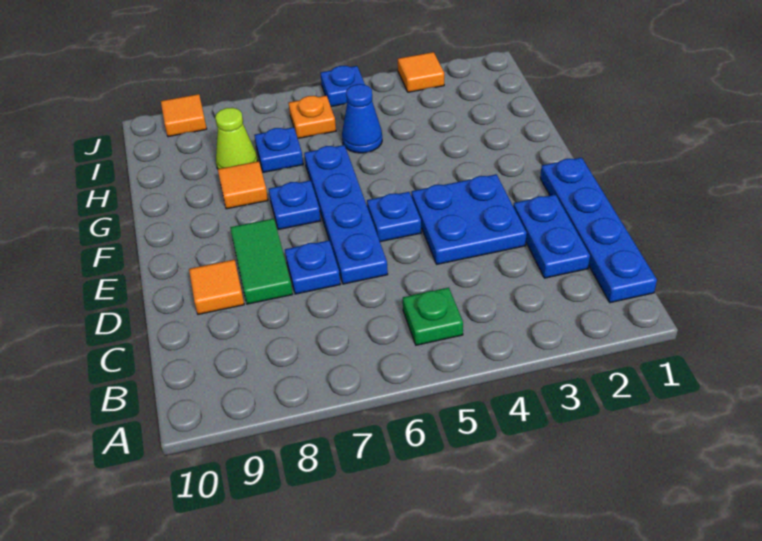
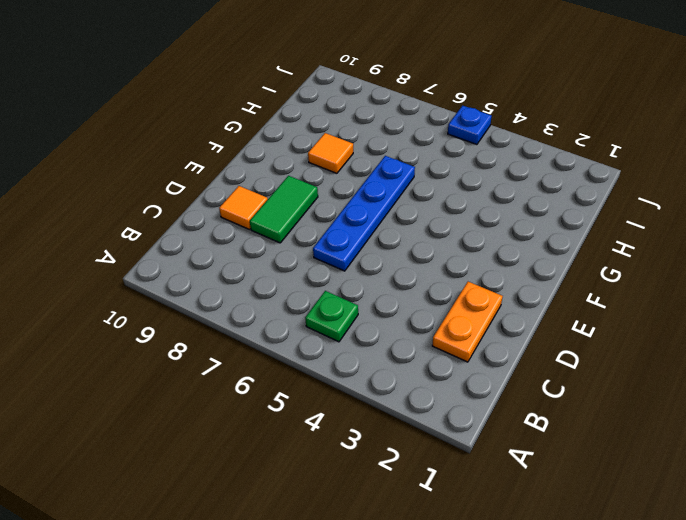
orange plate C2:D2 level 1 -> blue plate C2:D2 level 1
none -> blue plate B1:E1 level 1
none -> blue plate D3:E4 level 1
none -> blue plate D7 level 1

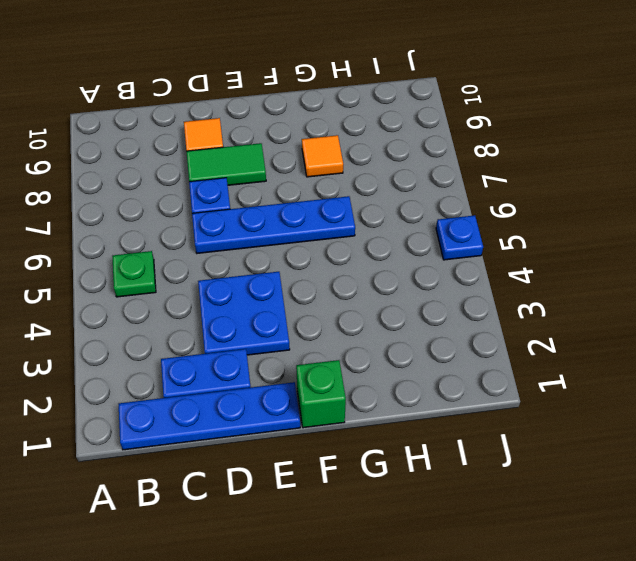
green brick F1 level 1 -> none
none -> blue plate E5 level 1
none -> blue plate F7 level 1
none -> blue cone H5 level 1

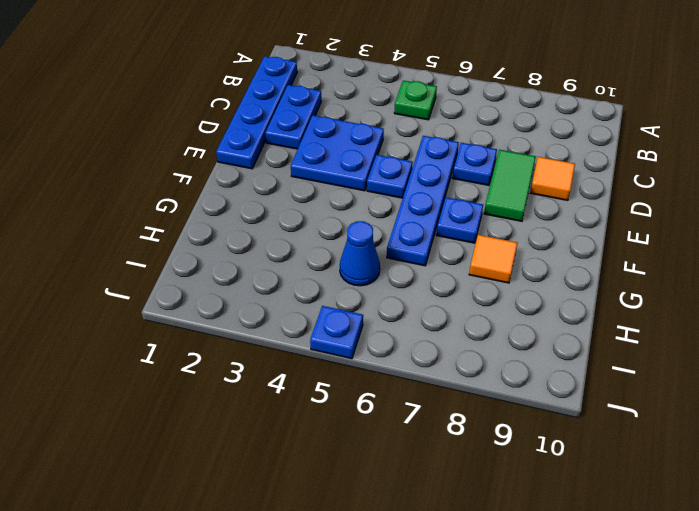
none -> blue plate H7 level 1
none -> lime cone H8 level 1
none -> orange plate I6 level 1

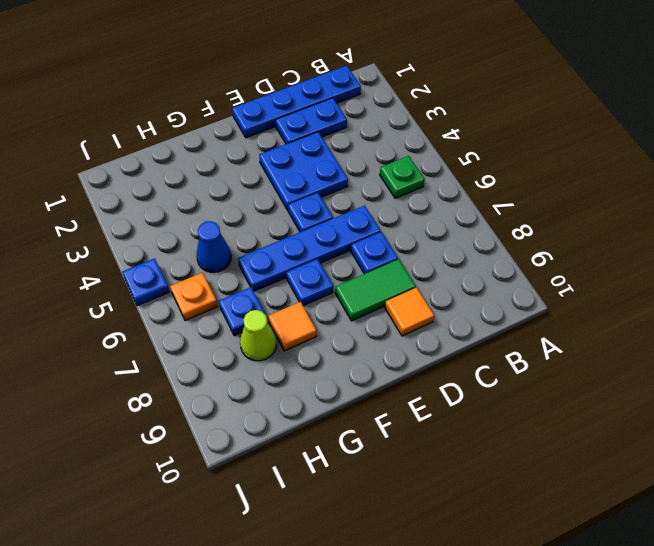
none -> orange tile J3 level 1
none -> orange tile J9 level 1

